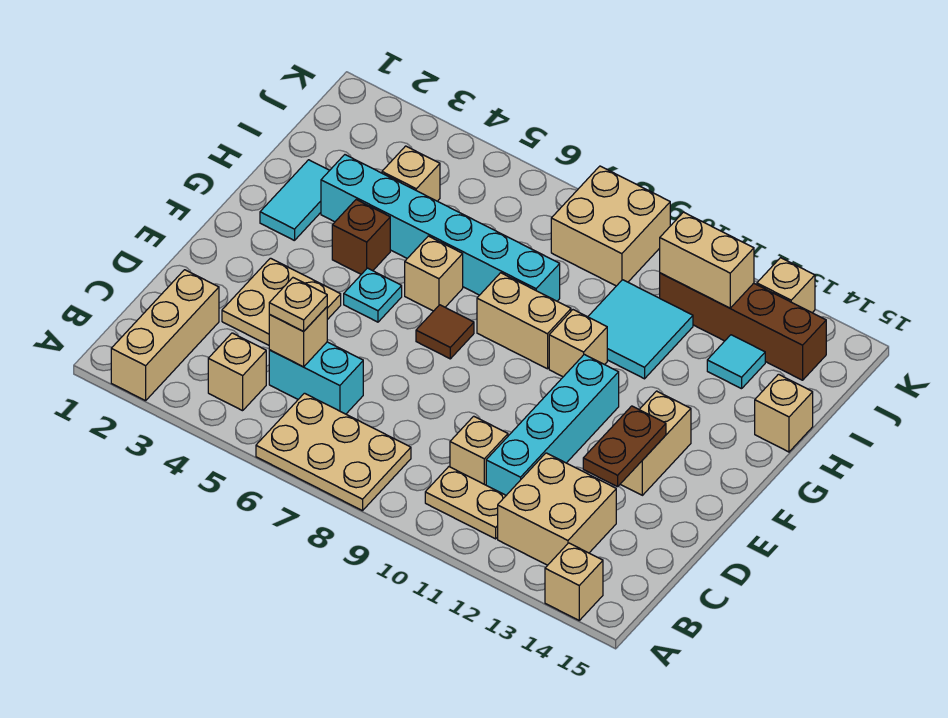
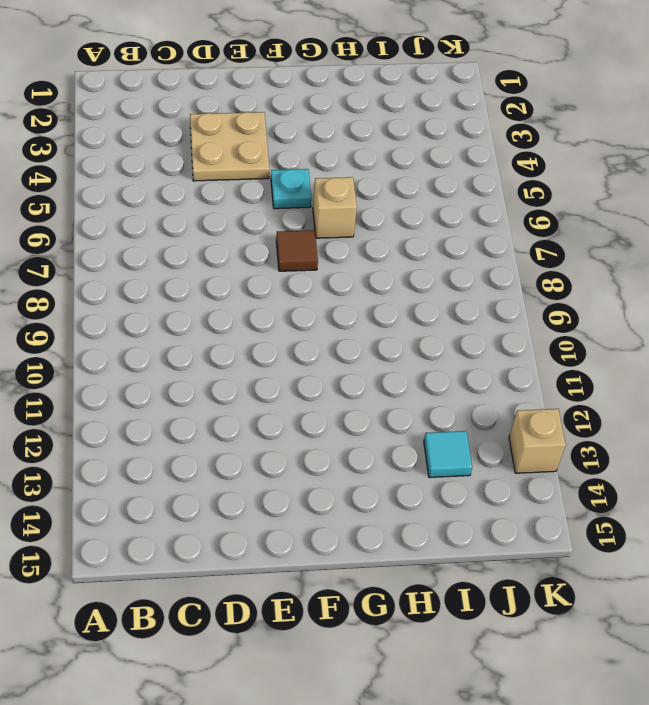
none -> tan brick A2:C2 level 1
none -> tan plate A6:B8 level 1
none -> tan brick A14 level 1
none -> tan brick B4 level 1

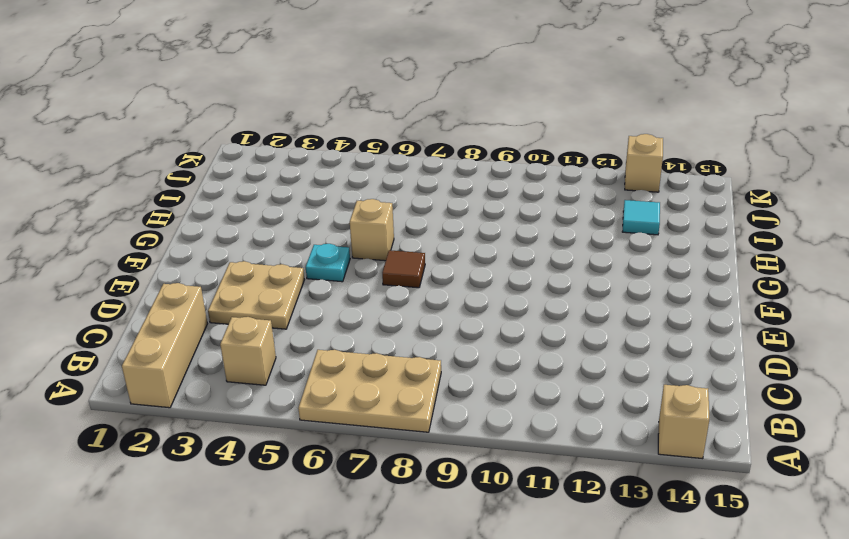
none -> tan plate B10:B11 level 1
none -> tan brick B12:C13 level 1
none -> cyan brick C5:C6 level 1
none -> tan brick C10 level 1

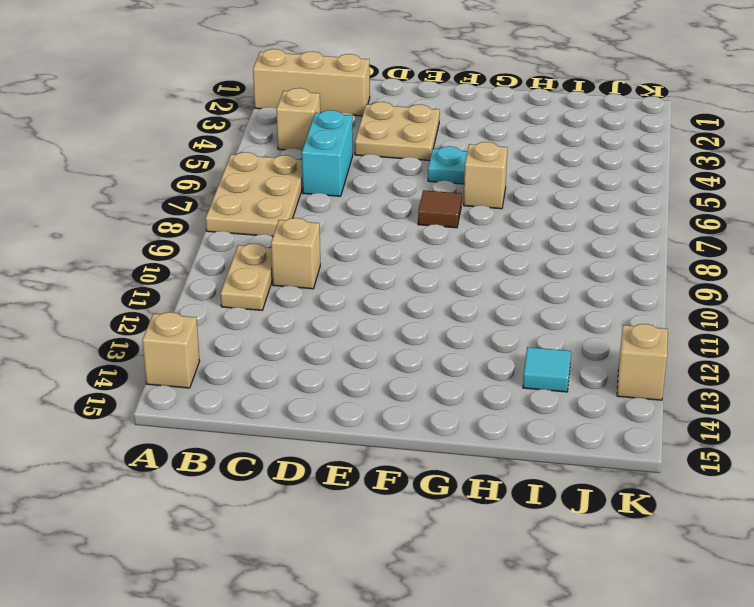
none -> tan brick B12:C13 level 1
none -> cyan brick C11:F11 level 1
none -> tan brick E13:F13 level 1
none -> cyan tile G2:H2 level 1

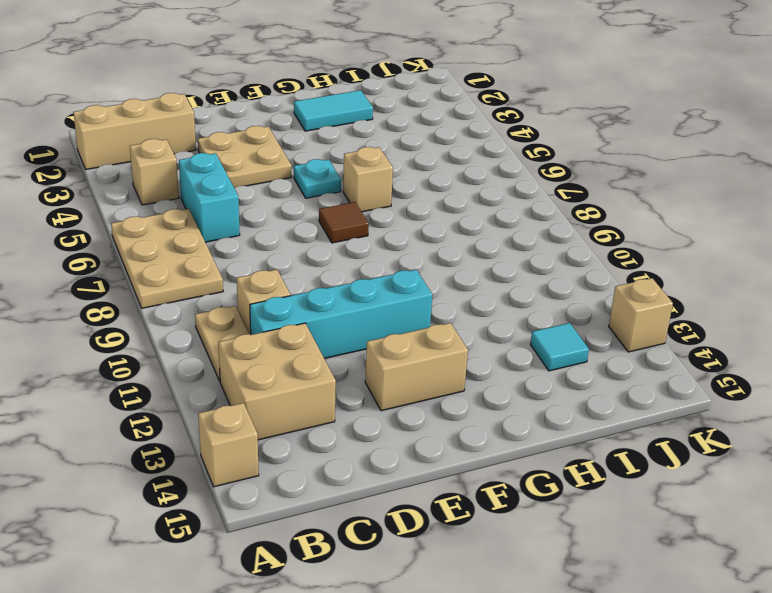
none -> brown brick G4 level 1
none -> tan brick G8:G9 level 1
none -> tan brick G10 level 1
none -> cyan brick H3:H8 level 1

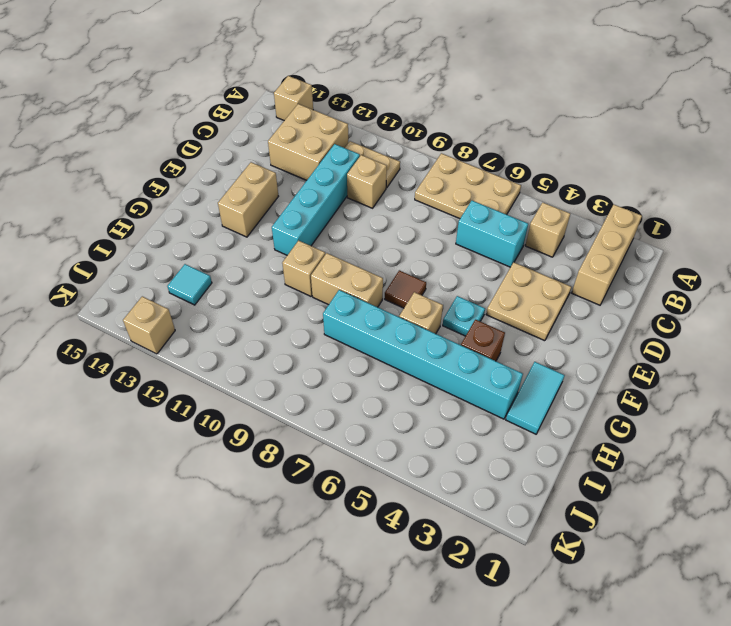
none -> cyan tile H10:I11 level 1
none -> tan brick H15 level 1
none -> tan brick I4 level 1
none -> tan brick J8:K9 level 1

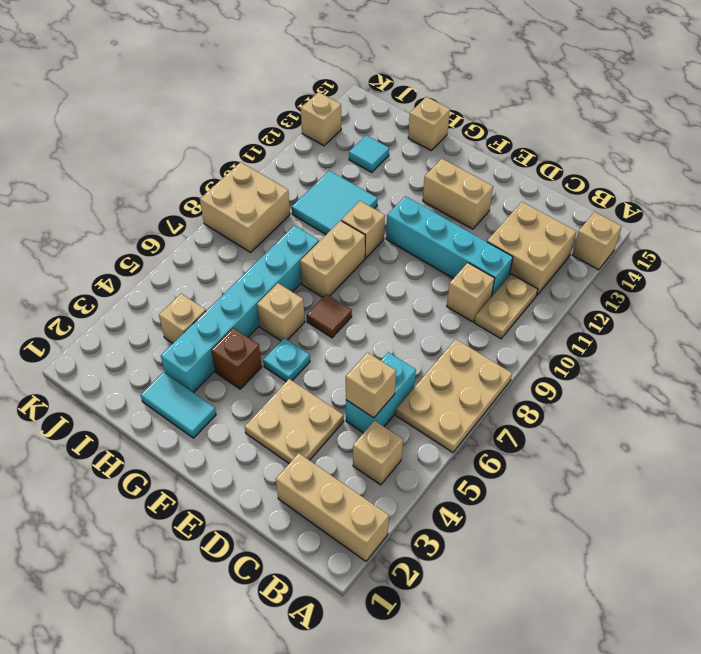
none -> brown brick J11:J14 level 1
none -> brown plate D13:E13 level 2
none -> tan brick J11:J12 level 2
none -> tan plate C5 level 3

